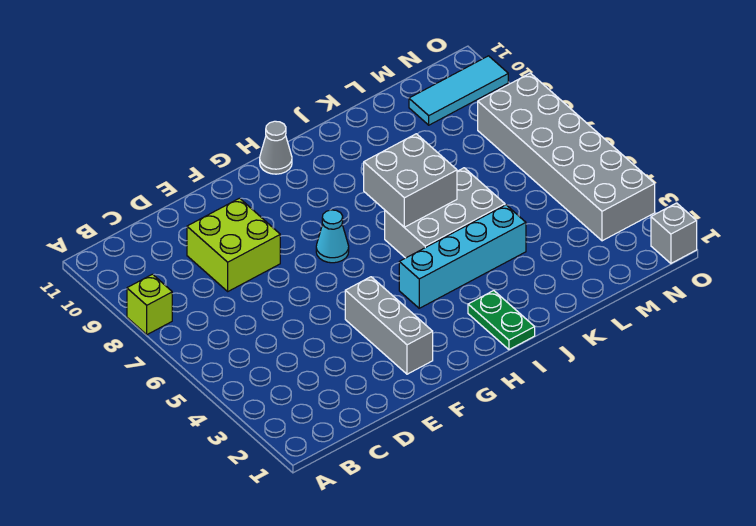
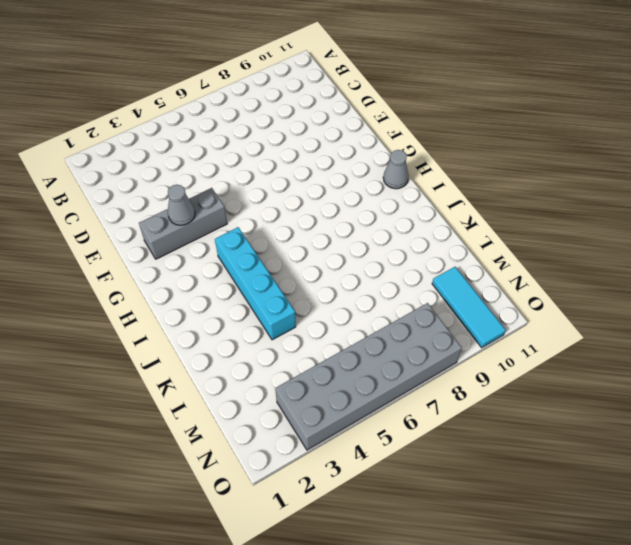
grey cone F3 level 2 -> none
none -> lime brick A8 level 1
none -> lime brick D8:E9 level 1
none -> cyan cone G7 level 1

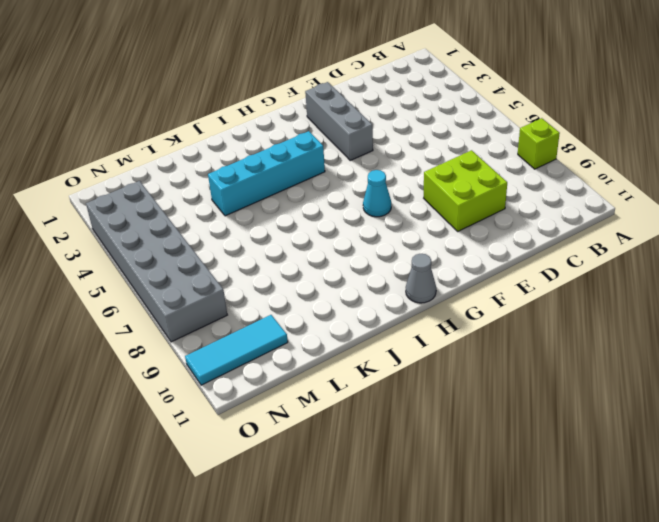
none -> green plate I1:I2 level 1
none -> grey brick I5:K6 level 1
none -> grey brick O1 level 1

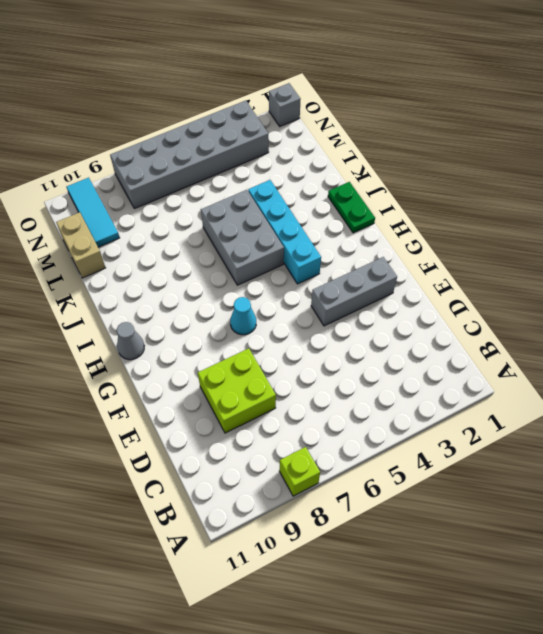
green plate I1:J1 level 1 -> green plate I1:I2 level 1
tan brick L11:M11 level 1 -> none
none -> grey brick I6:J7 level 2

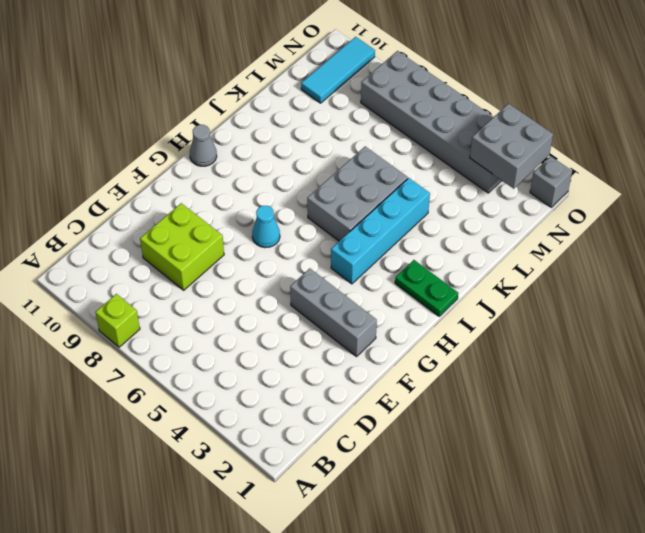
grey brick N2:O3 level 2 -> grey brick I6:J7 level 2

